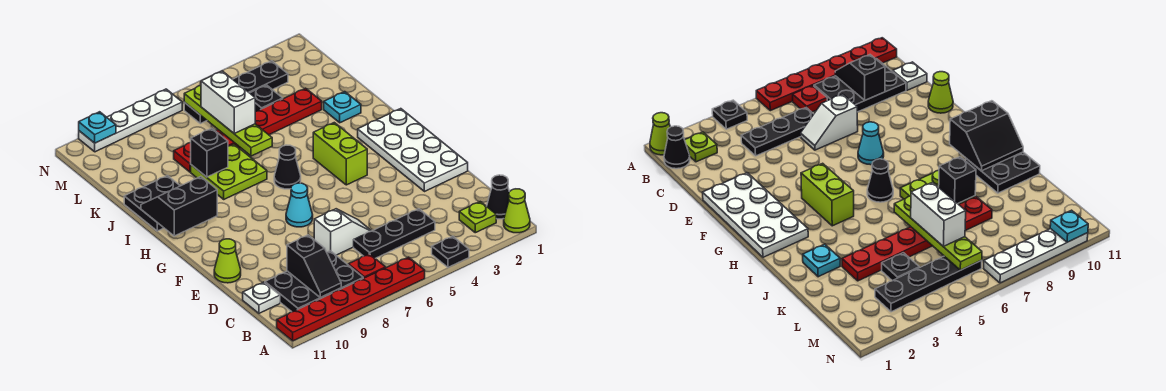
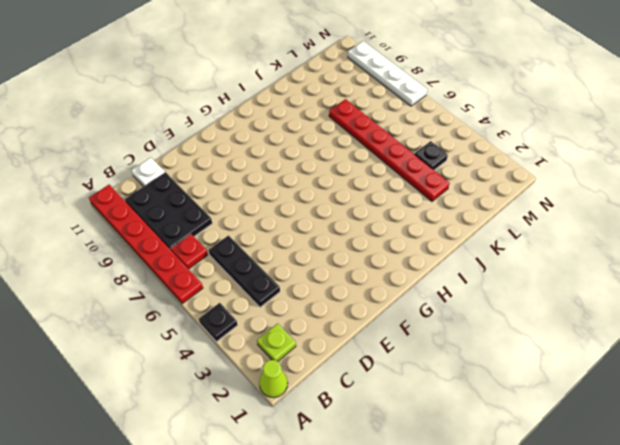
none -> black cone B1 level 1
none -> white slope D6:D7 level 1 top 7
none -> white plate E1:H2 level 1

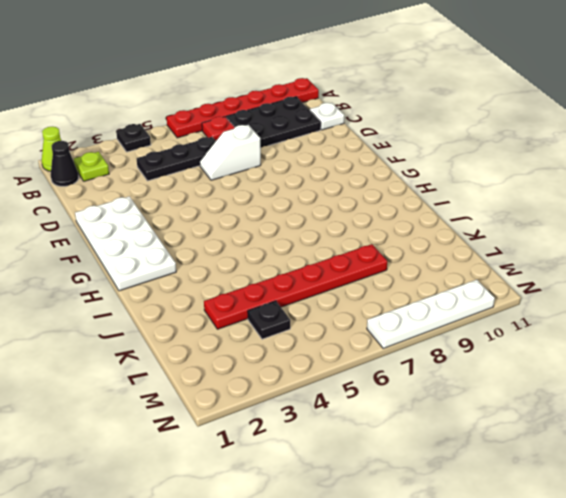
none -> lime cone E11 level 1
none -> cyan cone F7 level 1
none -> lime brick G4:H4 level 1

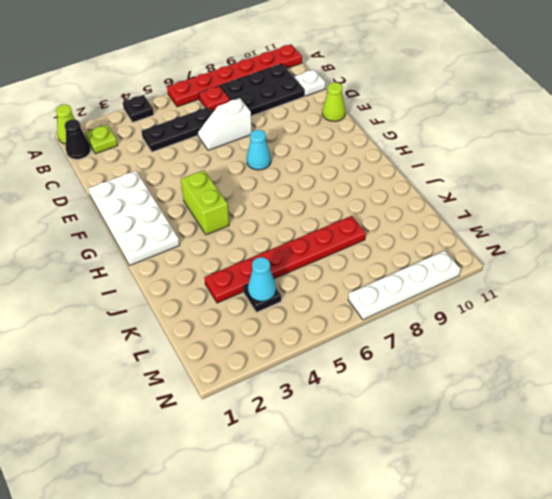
cyan cone L4 level 2 -> none
none -> black cone H6 level 1
none -> lime plate I7:J8 level 1
none -> black plate I10:J11 level 1

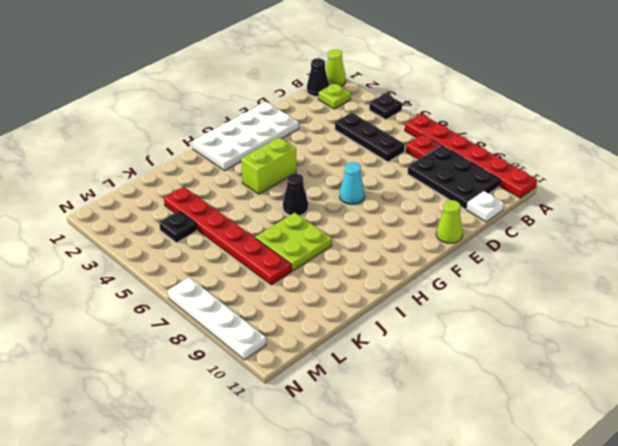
none -> white slope D6:D7 level 1 top 7
none -> black plate I10:J11 level 1
none -> cyan plate J2 level 1

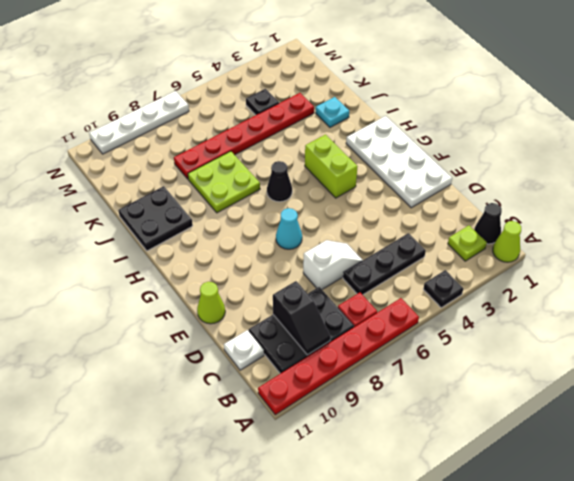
none -> black plate M3:M6 level 1
none -> black slope H10:I11 level 2 top H
none -> lime plate J6:M6 level 2

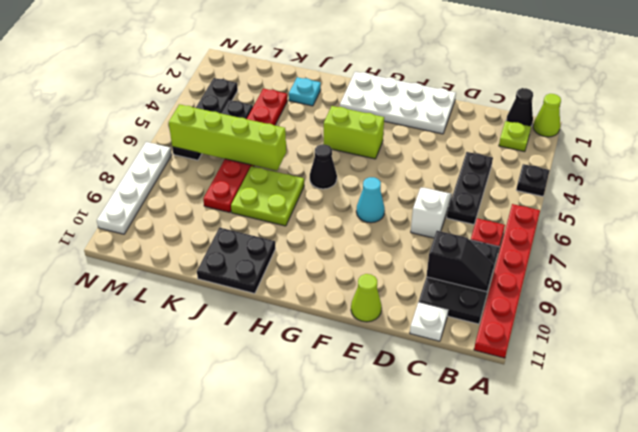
lime brick J6:M6 level 2 -> lime plate J6:M6 level 2
none -> black slope H10:I11 level 2 top H
none -> black brick J8 level 2
none -> cyan plate N10 level 2

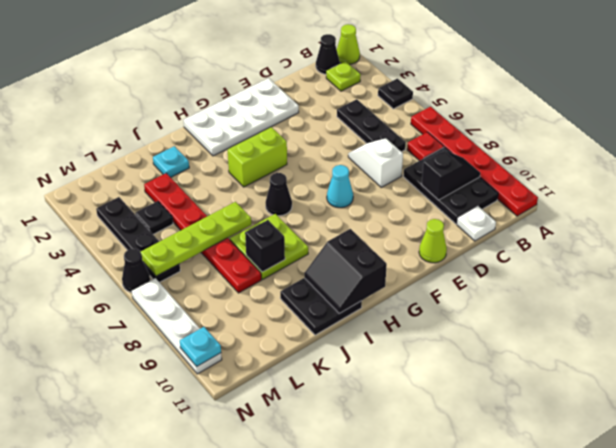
black cone N6 level 1 -> none
none -> white brick K6:L6 level 3

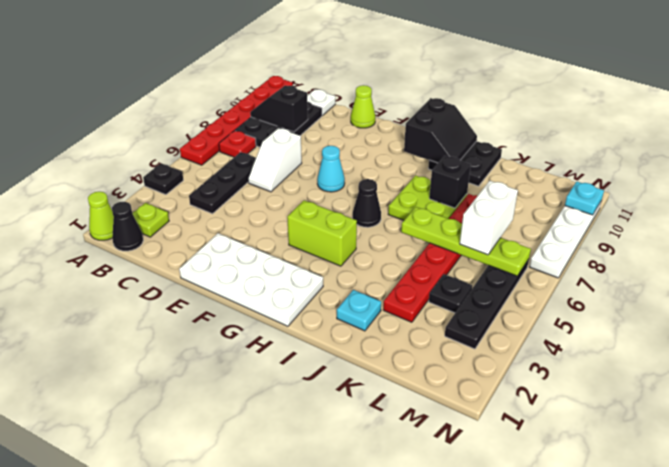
white brick L6:L7 level 3 -> white brick K6:L6 level 3

